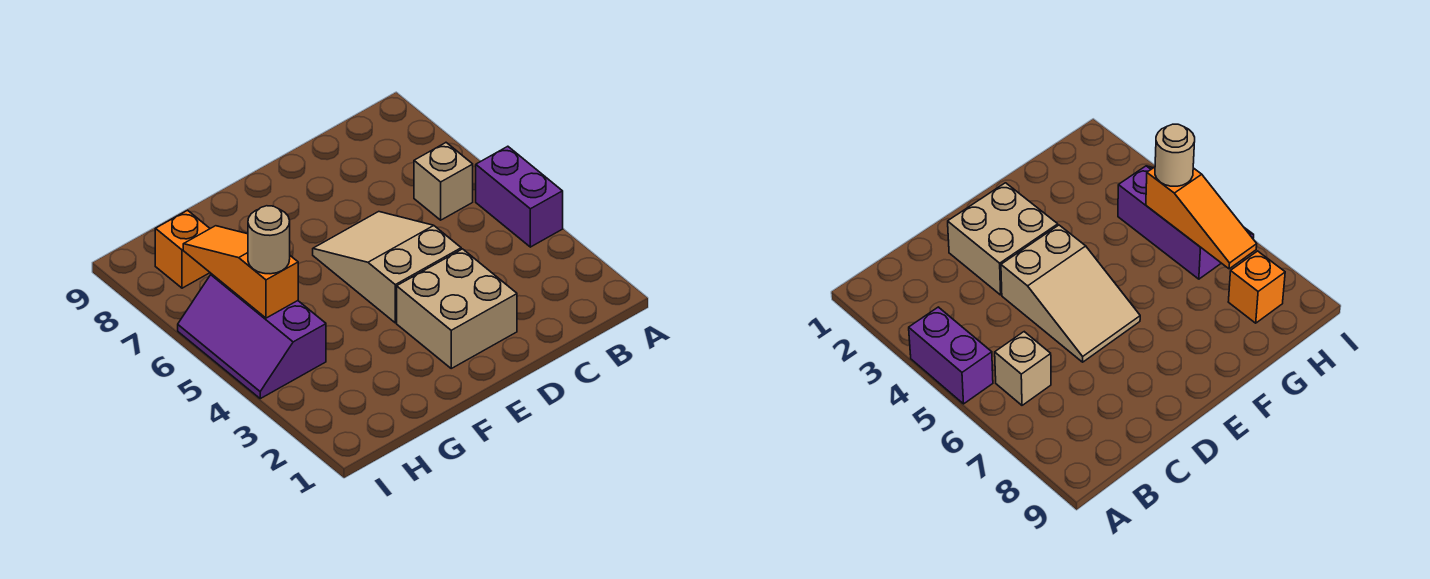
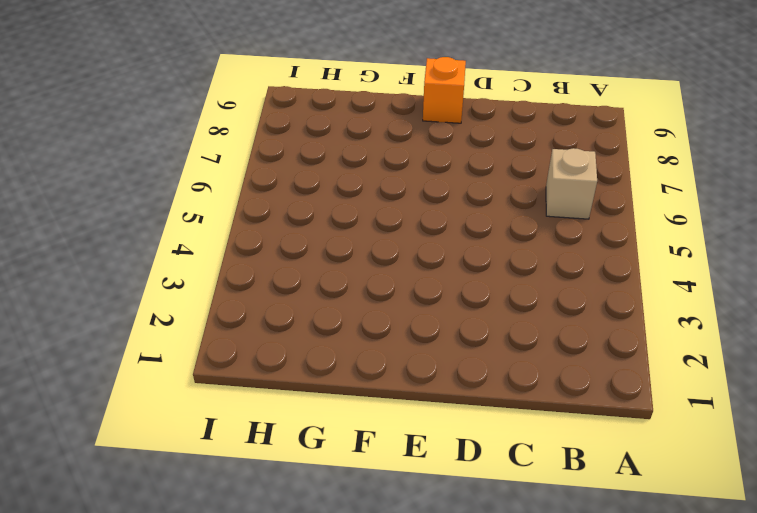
orange brick E9 level 1 -> orange brick H8 level 1
none -> purple brick A4:A5 level 1
none -> tan brick D2:E3 level 1

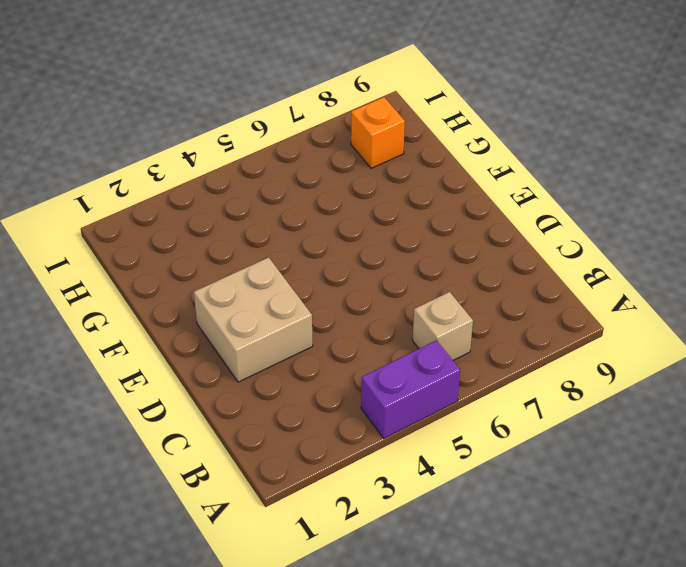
none -> tan slope D4:E6 level 1 top 4
none -> purple slope H4:I6 level 1 top H

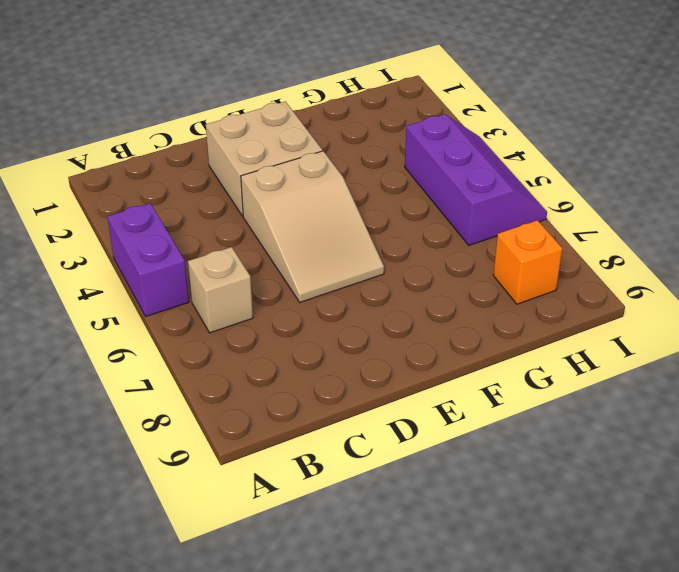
none -> orange slope H5:H7 level 2 top 5
none -> tan round brick H5 level 3

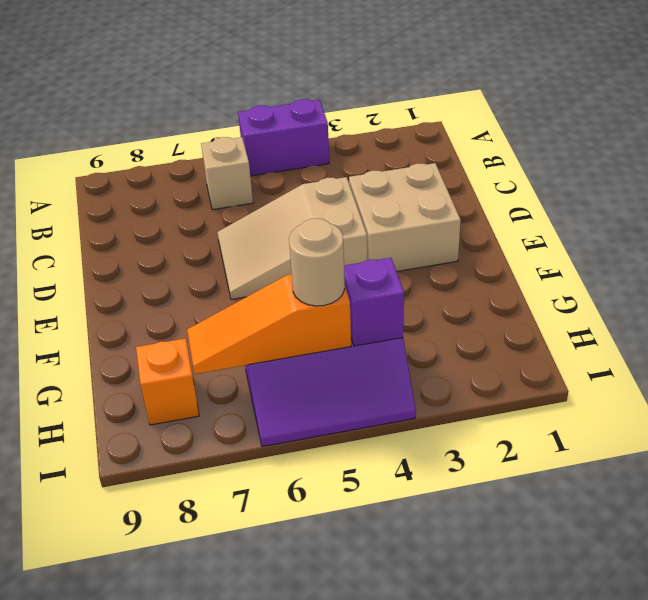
purple brick H4 level 2 -> none

